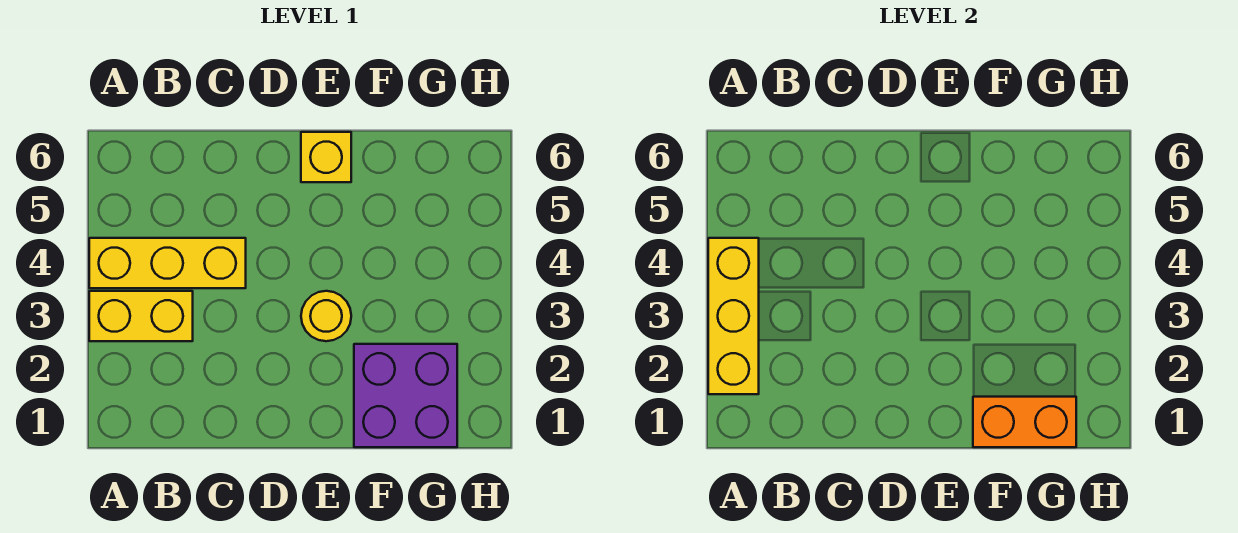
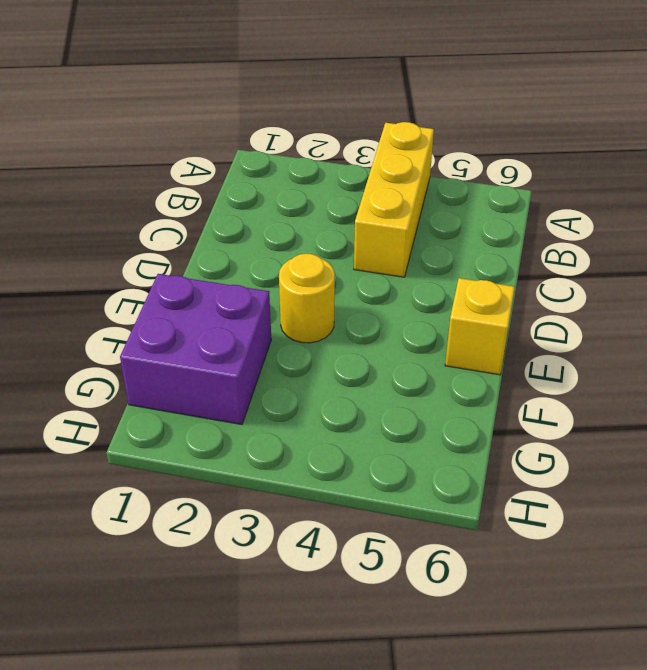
none -> yellow brick A3:B3 level 1
none -> yellow brick A2:A4 level 2

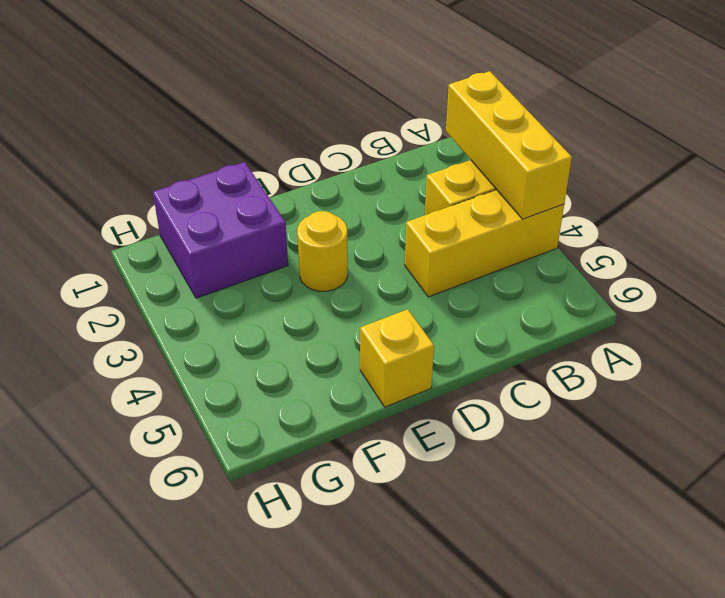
none -> orange brick F1:G1 level 2

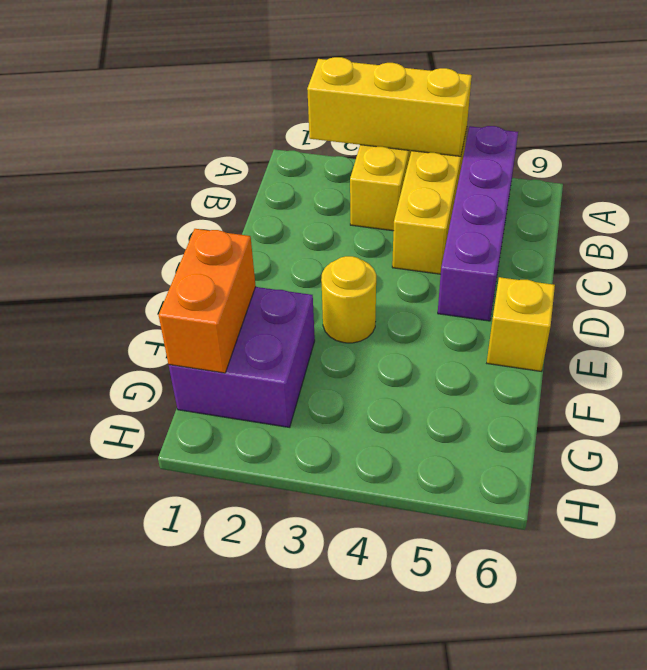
purple brick A5:D5 level 1 -> none

